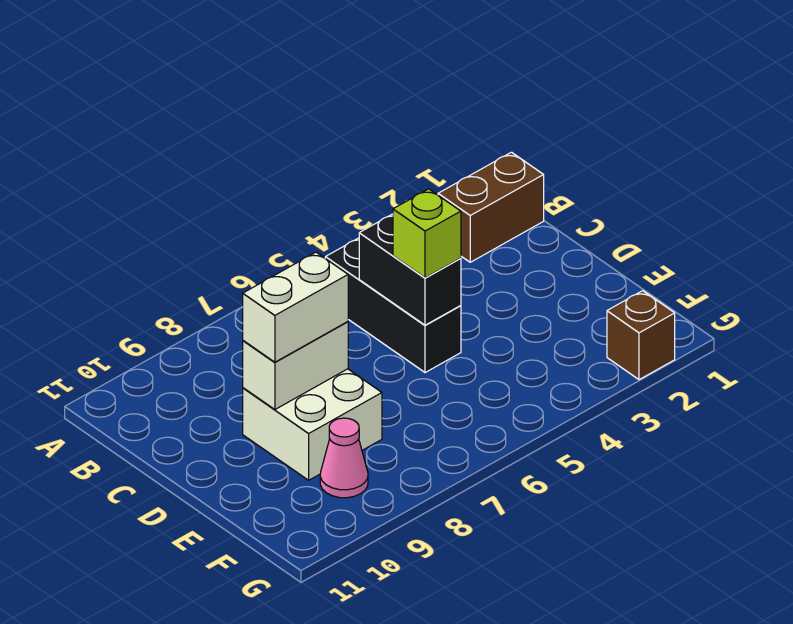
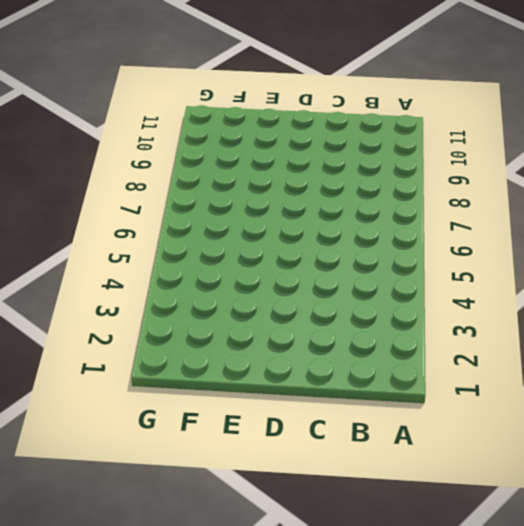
none -> brown brick B1:B2 level 1
none -> black brick B5:D5 level 1

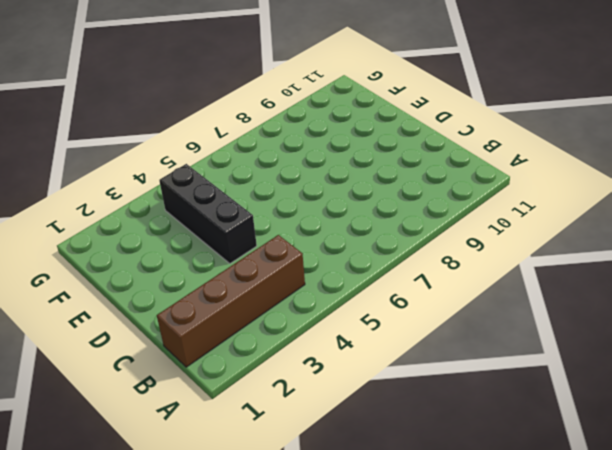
brown brick B1:B4 level 1 -> brown brick B1:B2 level 1
black brick D4:F4 level 1 -> black brick B5:D5 level 1
none -> white brick D8:E9 level 1
none -> pink cone F9 level 1

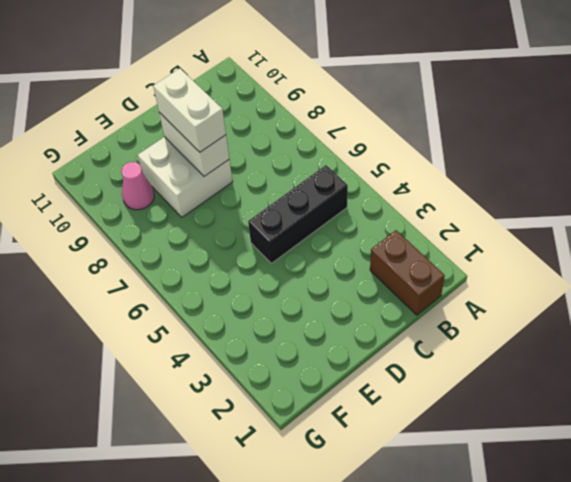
none -> brown brick G2 level 1
none -> black brick C5:D5 level 2

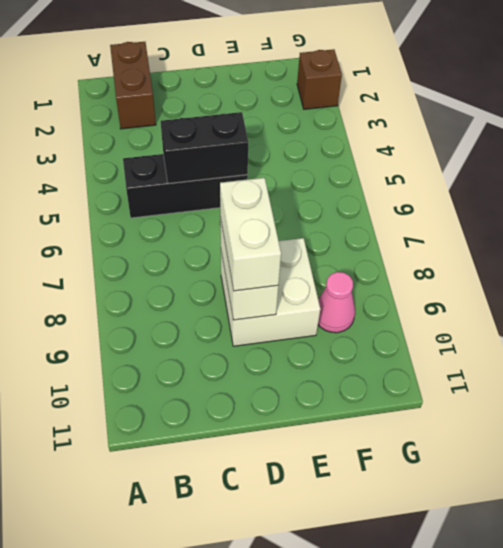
none -> lime brick D5 level 3

